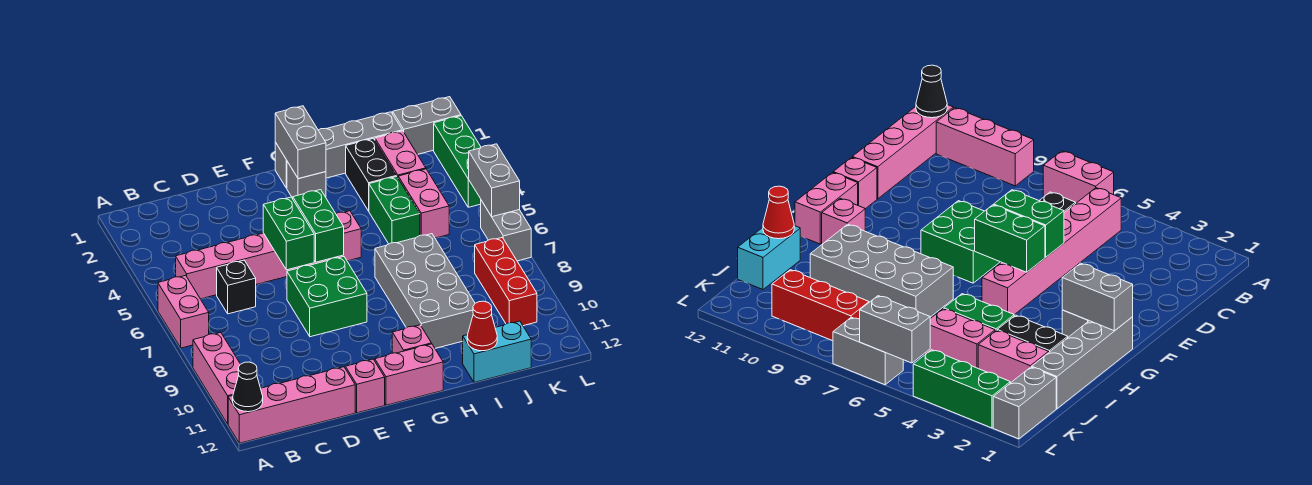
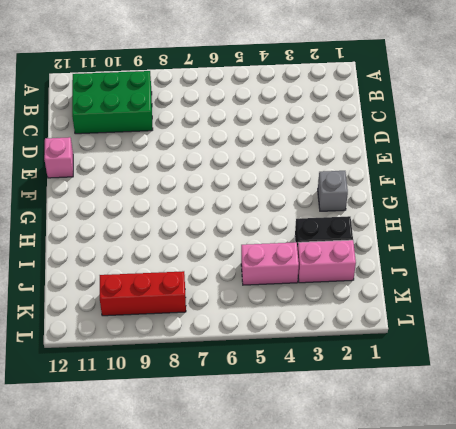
green brick B9:C11 level 1 -> none
none -> pink brick A6:A7 level 1
none -> pink brick A9:A11 level 1
none -> pink brick A12:D12 level 1

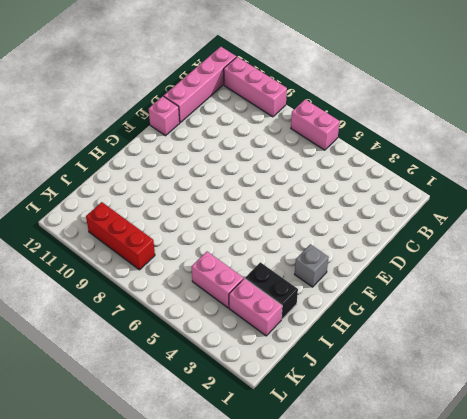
none -> pink brick B5:G5 level 1
none -> black brick C6 level 1
none -> green brick E7:F8 level 1

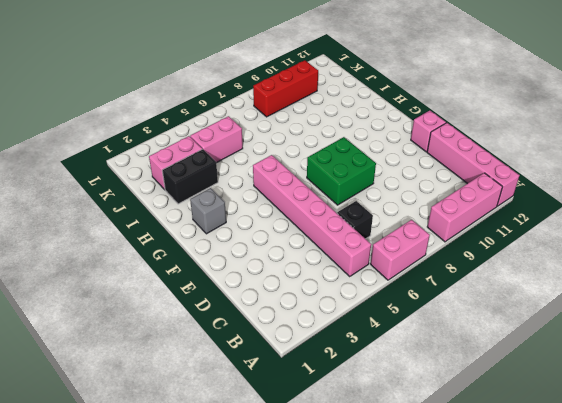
none -> pink brick F12:G12 level 1
none -> grey brick G1:J1 level 1
none -> pink brick G11 level 1

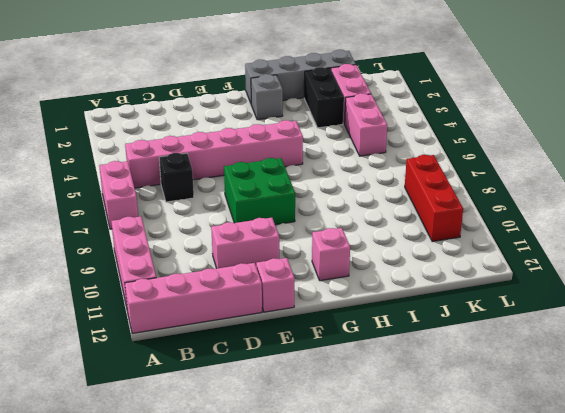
pink brick D10:E10 level 1 -> pink brick F12:G12 level 1
none -> grey brick H7:I10 level 1
none -> green brick I4:I5 level 1
none -> cyan brick I12:J12 level 1

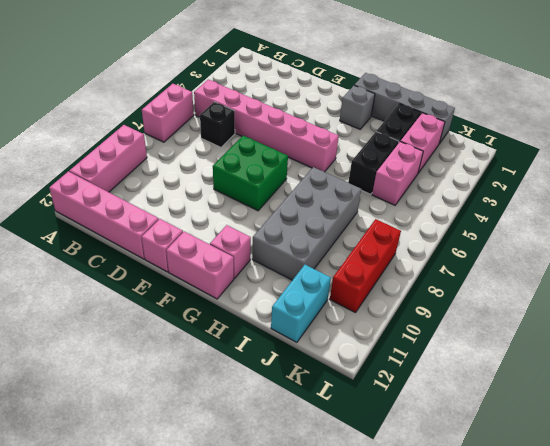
black brick I4:I5 level 1 -> green brick I4:I5 level 1
cyan brick J11:J12 level 1 -> cyan brick I12:J12 level 1
none -> grey brick K1:L1 level 1
none -> green brick L2:L4 level 1
none -> grey brick L6:L7 level 1

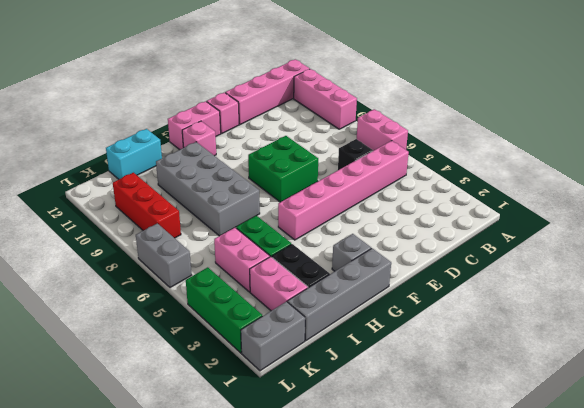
none -> black cone A12 level 2
none -> green brick E5:E6 level 2
none -> green brick F5:F6 level 2

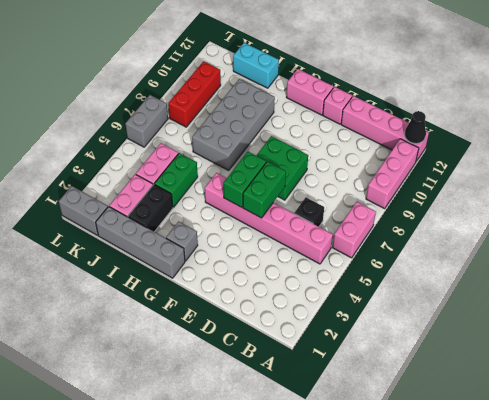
none -> pink brick G11 level 1
none -> green brick L2:L4 level 1
none -> grey brick G1:G2 level 2

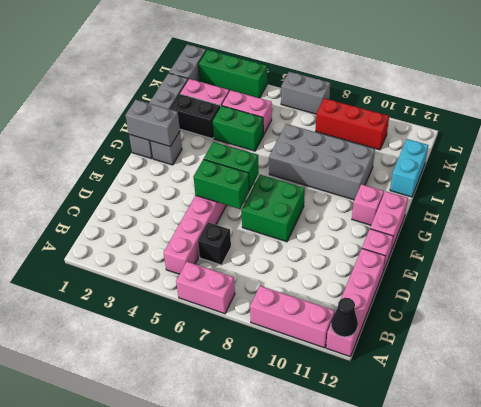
none -> red cone I12 level 2
none -> grey brick L5:L6 level 2

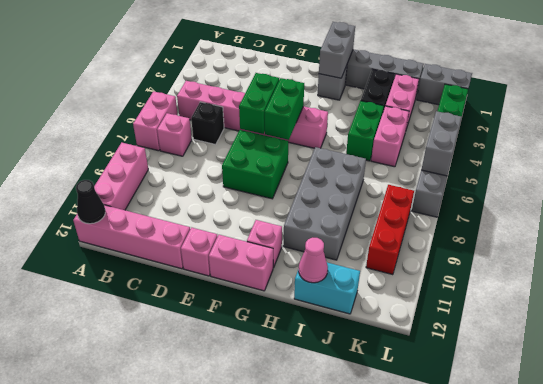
pink brick B7 level 1 -> none
pink cone I12 level 2 -> red cone I12 level 2

